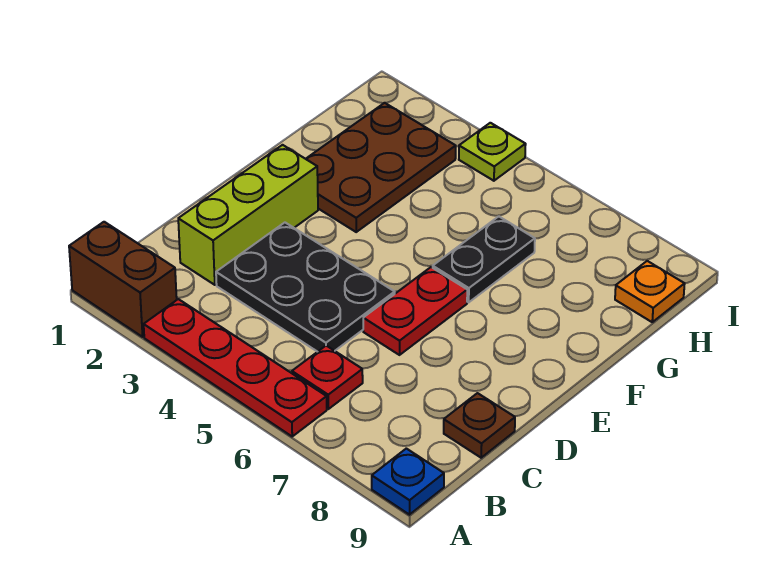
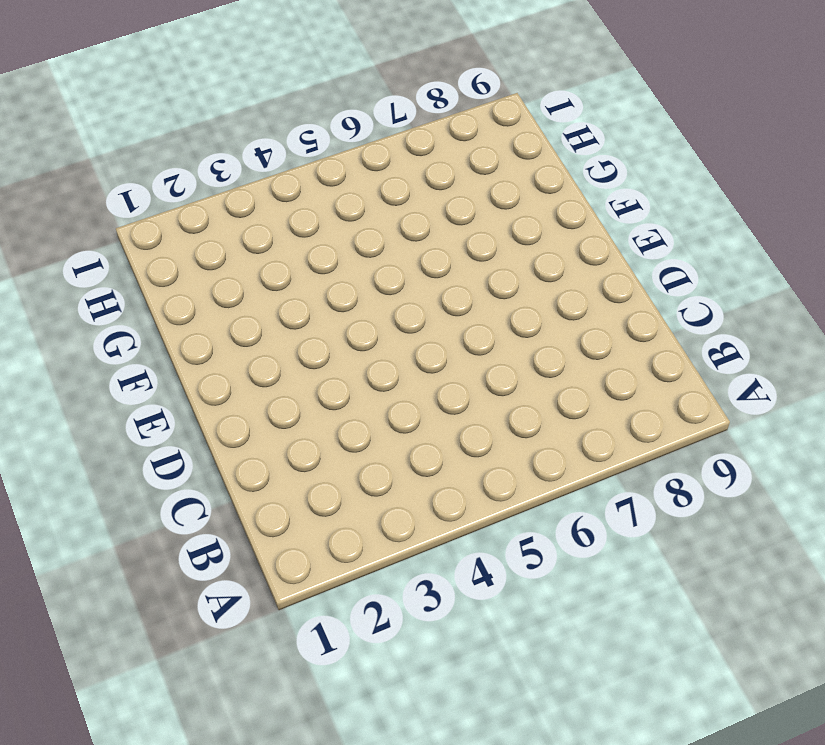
none -> brown brick A1:A2 level 1
none -> red plate A3:A6 level 1
none -> blue plate A9 level 1

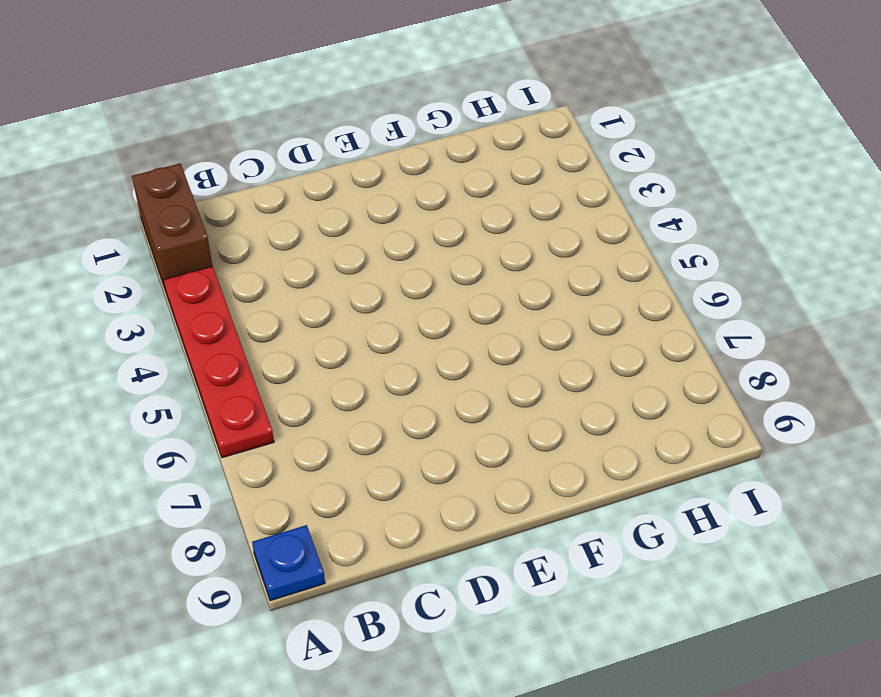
none -> red plate B6 level 1
none -> lime brick C2:E2 level 1
none -> black plate C3:D5 level 1

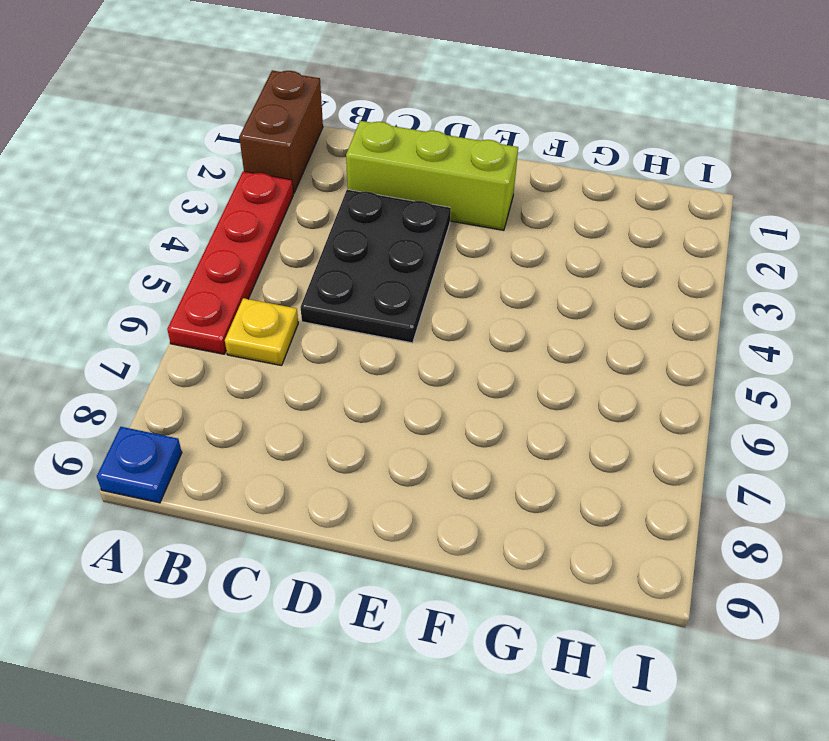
yellow plate B6 level 1 -> red plate B6 level 1
none -> brown plate C9 level 1
none -> red plate D6:E6 level 1
none -> brown plate F2:H3 level 1

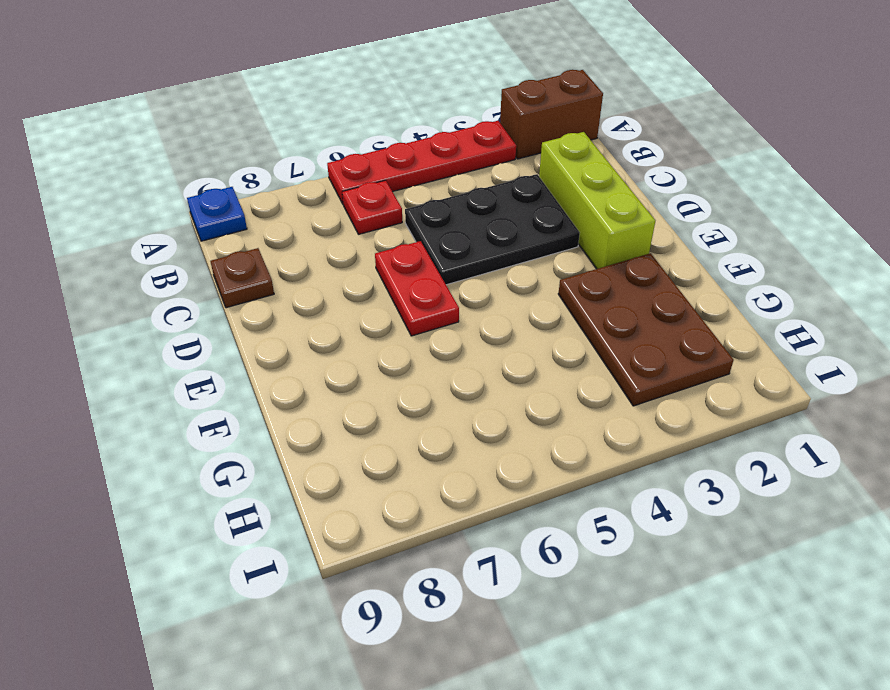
none -> black plate F6:G6 level 1
none -> orange plate H9 level 1
none -> lime plate I4 level 1

